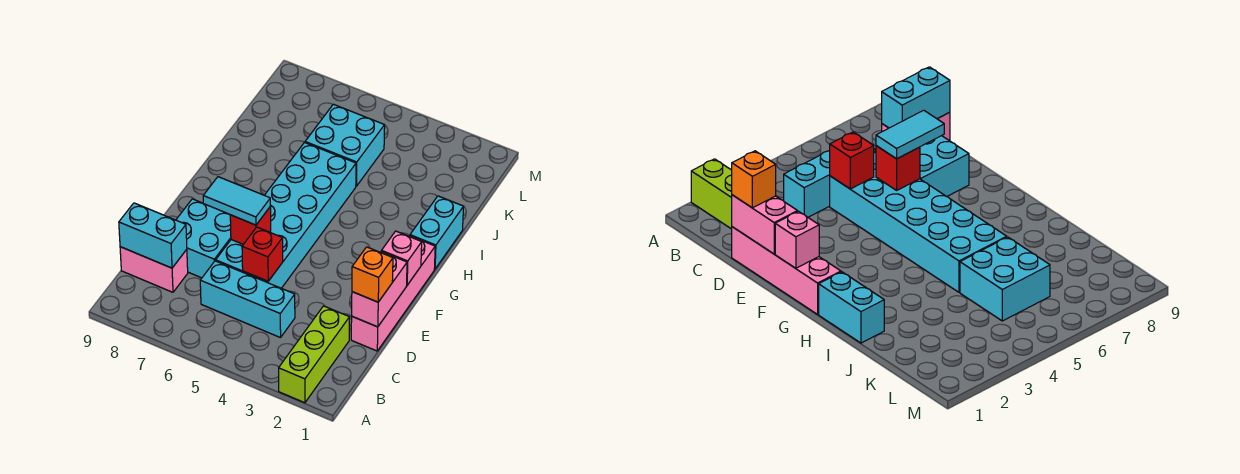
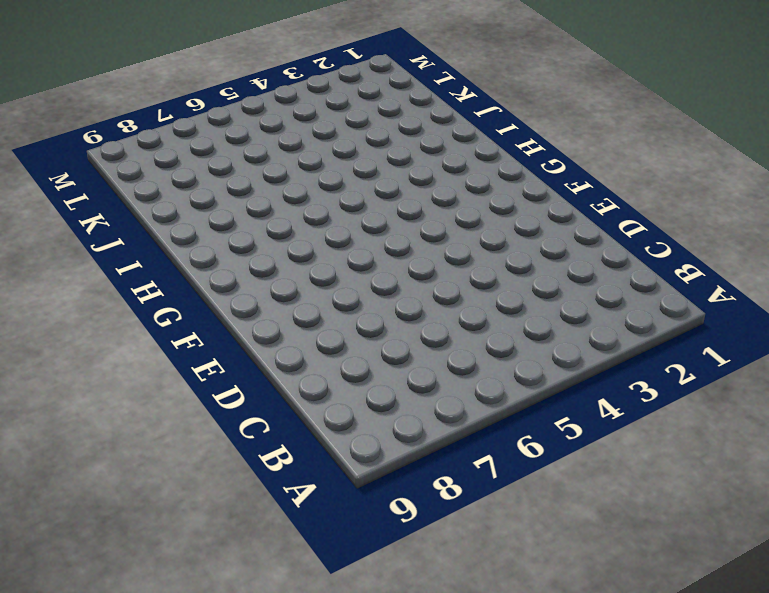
none -> lime brick A2:C2 level 1
none -> cyan brick C4:C6 level 1
none -> pink brick C8:C9 level 1

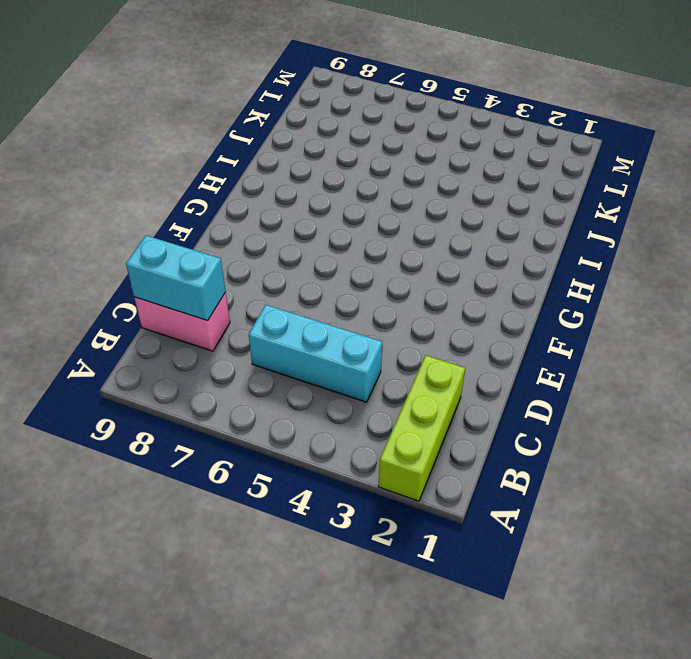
none -> pink brick D1:G1 level 1
none -> cyan brick D5:I6 level 1
none -> cyan brick D7:E8 level 1

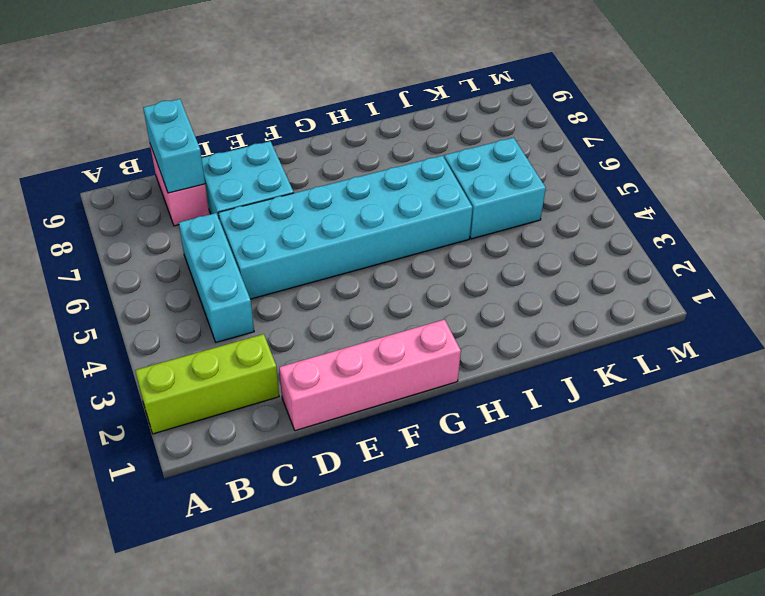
none -> cyan brick H1:I1 level 1
none -> pink brick D1:E1 level 2
none -> red brick D5 level 2

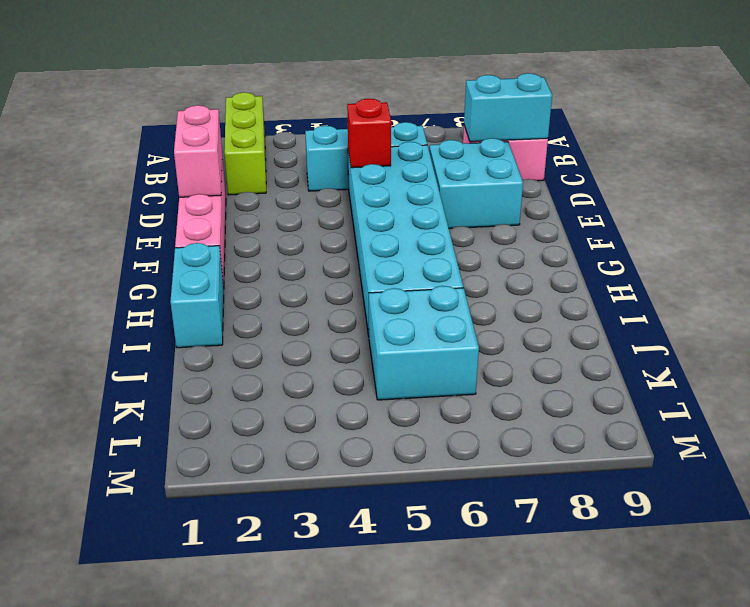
none -> red brick E6 level 2
none -> pink brick F1 level 2
none -> orange brick D1 level 3

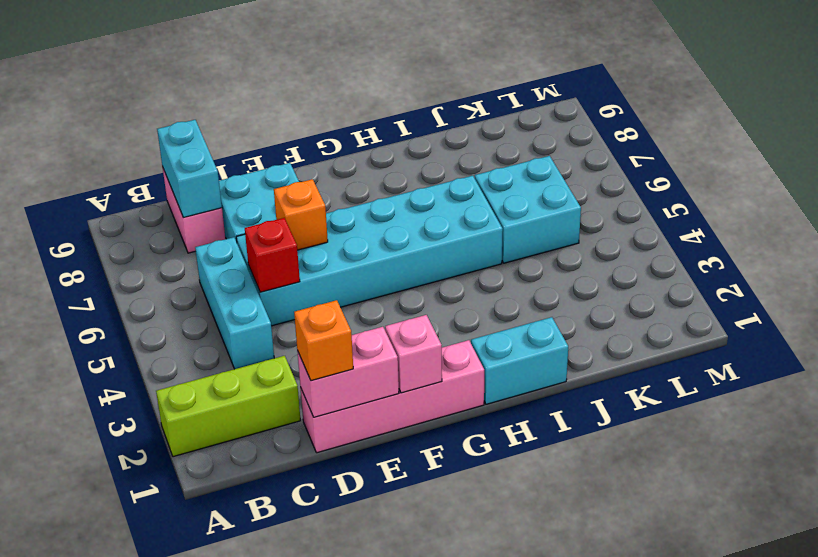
orange brick E6 level 2 -> red brick E6 level 2
none -> cyan tile E6:E7 level 3

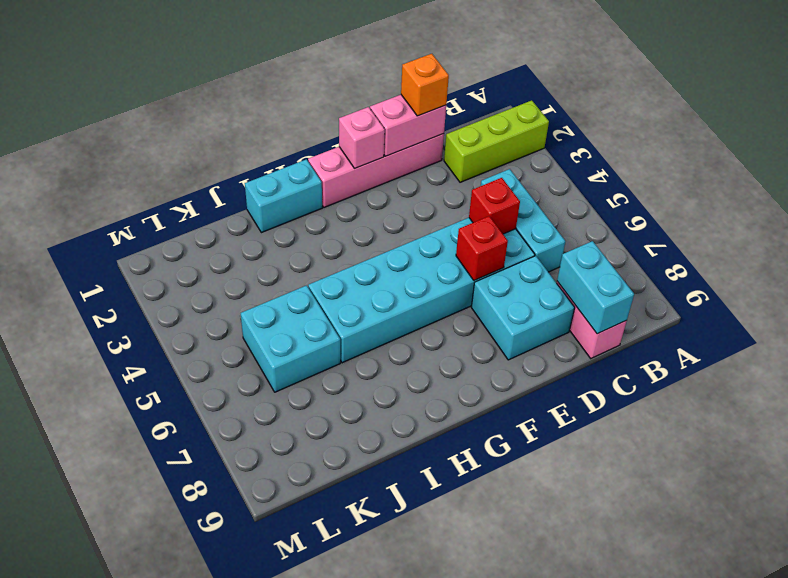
none -> cyan tile E6:E7 level 3

